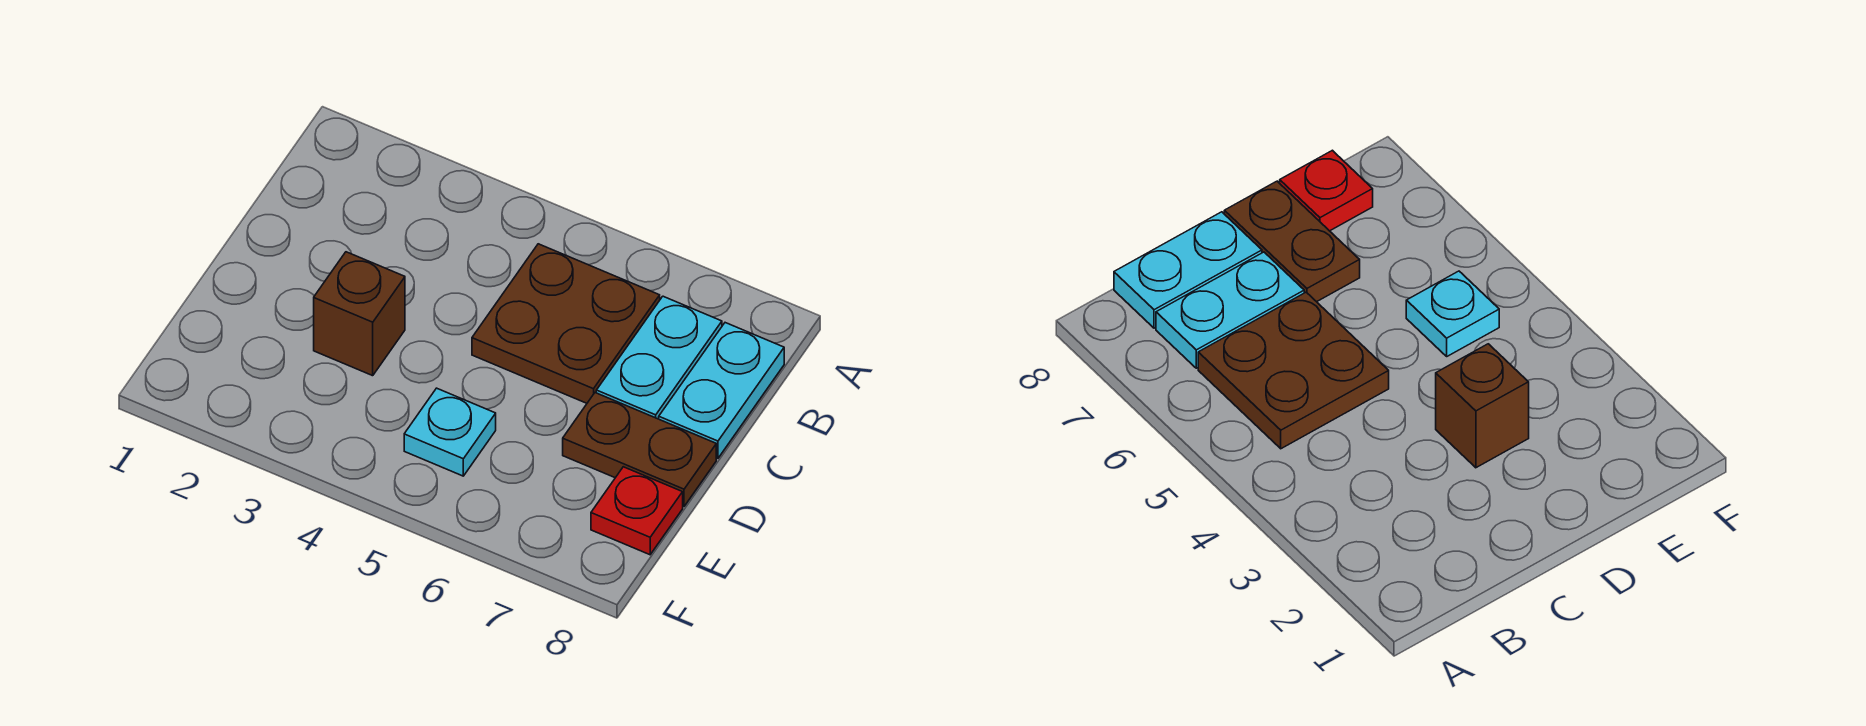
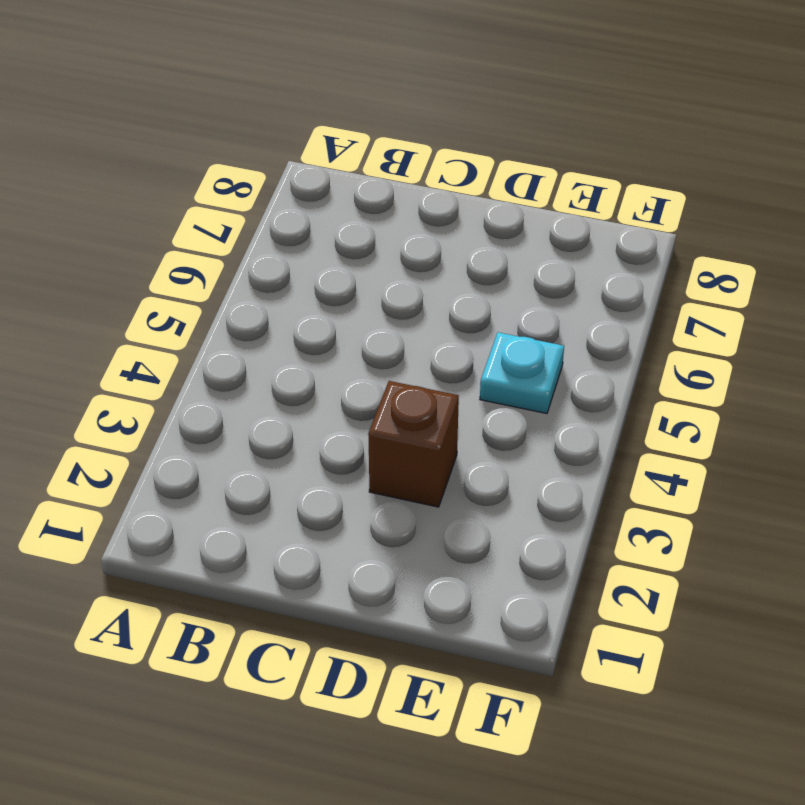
none -> brown plate B5:C6 level 1
none -> cyan plate B7:C7 level 1

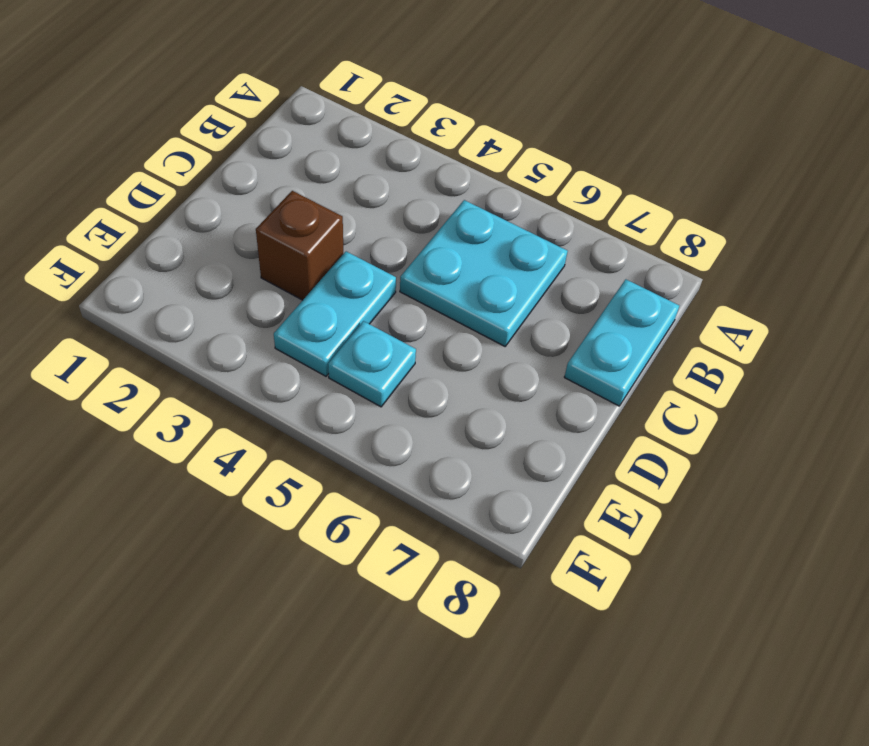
cyan plate B5:C6 level 1 -> brown plate B5:C6 level 1
cyan plate D4:E4 level 1 -> cyan plate B7:C7 level 1
none -> brown plate D7:D8 level 1
none -> red plate E8 level 1

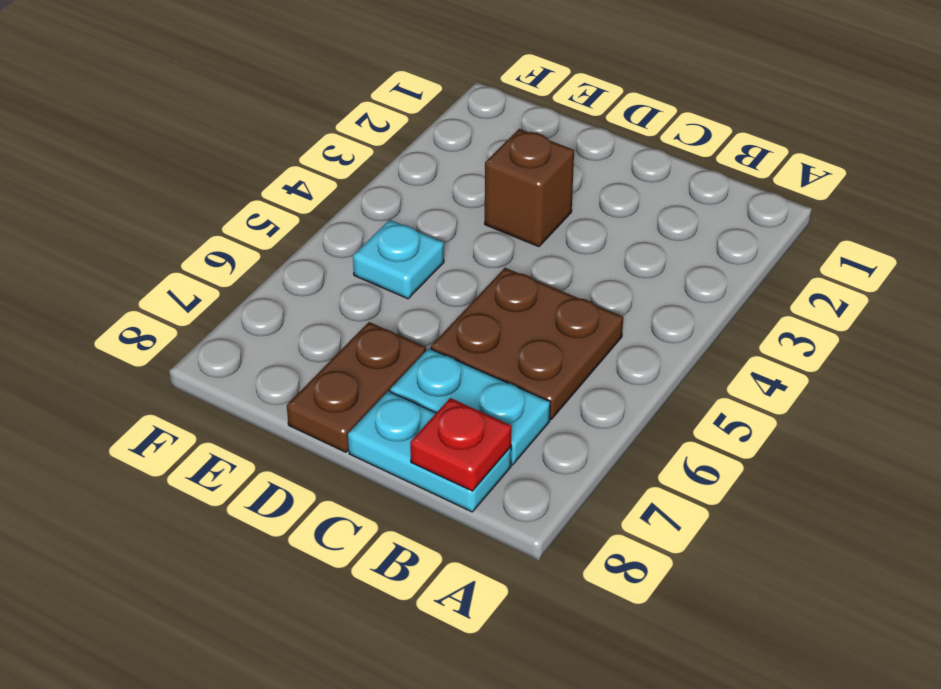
red plate B8 level 2 -> red plate E8 level 1

